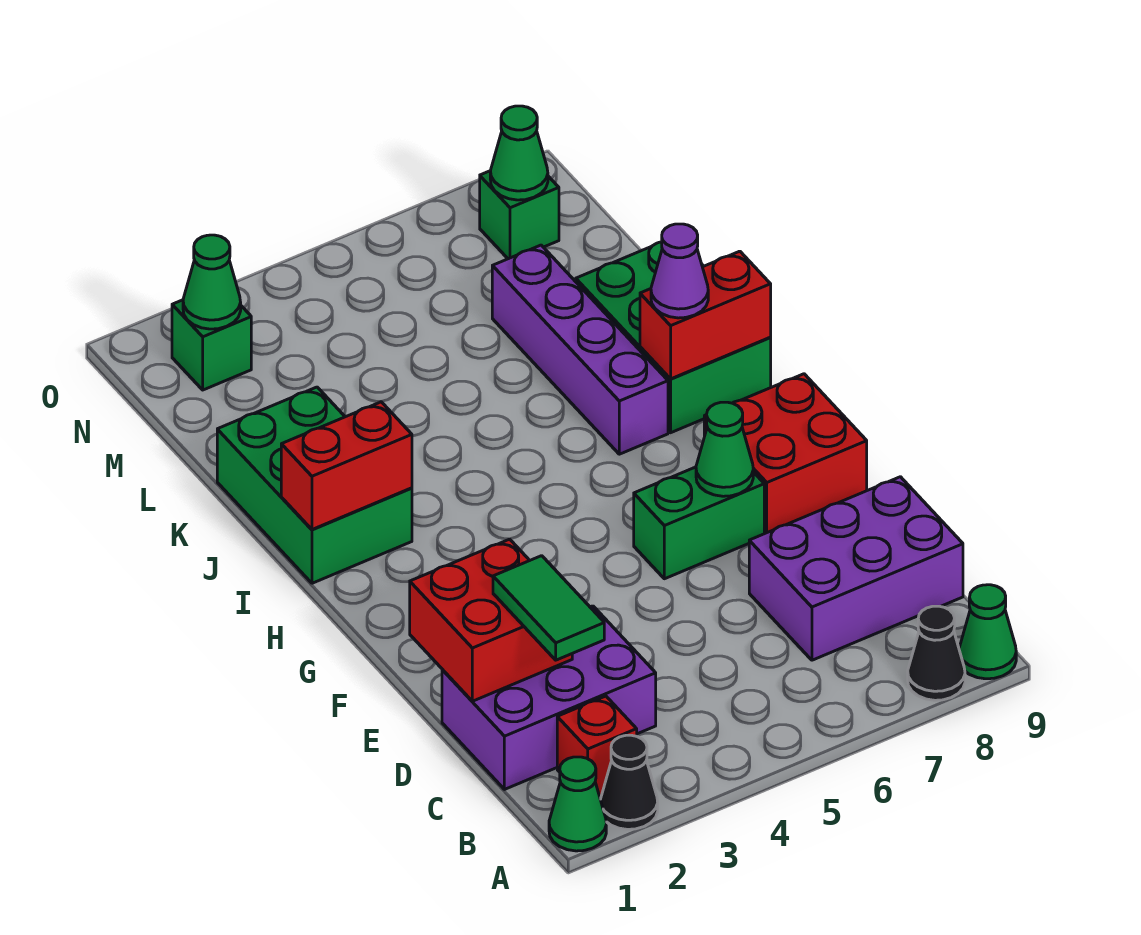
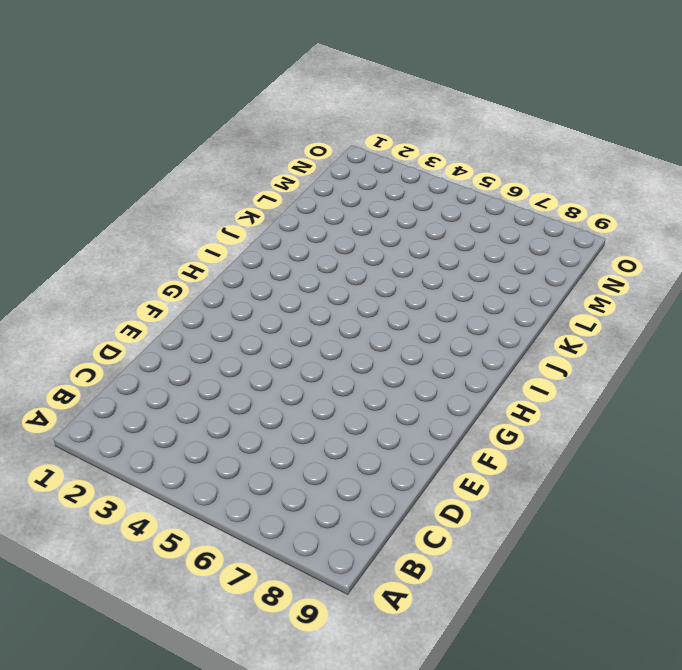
none -> green cone A1 level 1
none -> black cone A2 level 1
none -> black cone A8 level 1

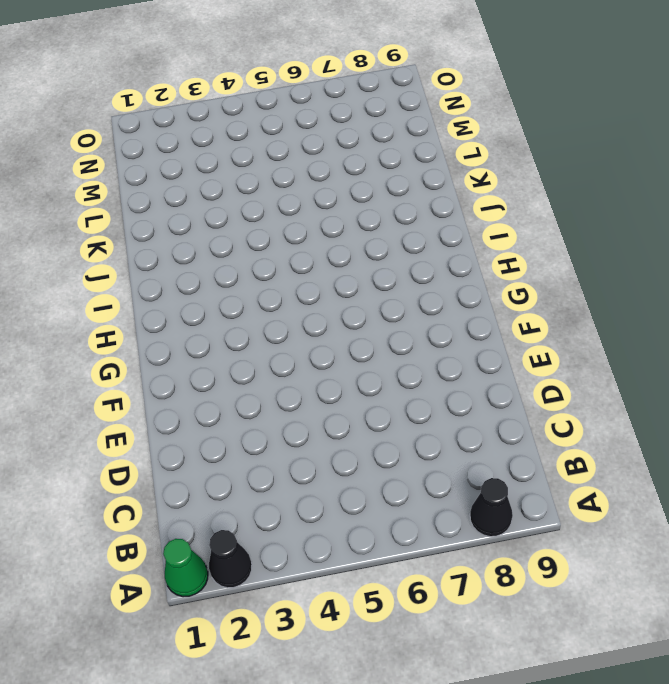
none -> green cone A9 level 1
none -> red brick B2 level 1
none -> purple brick C1:D3 level 1

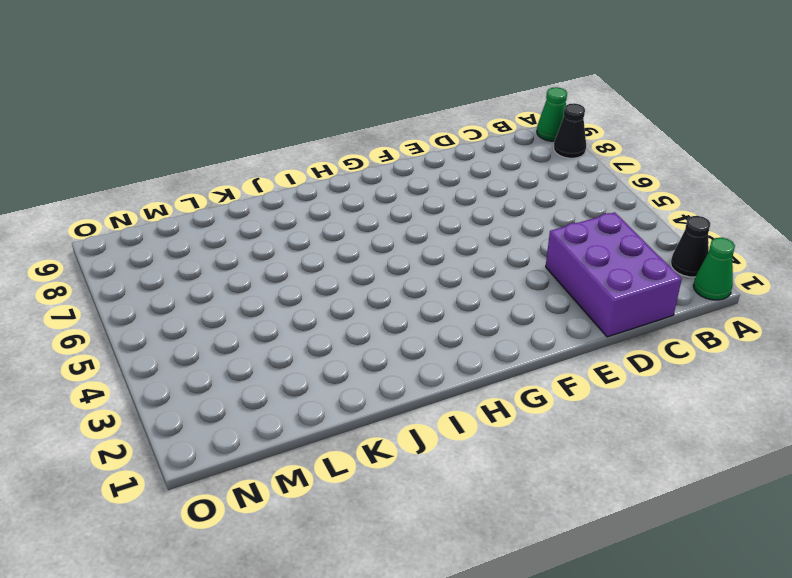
none -> red brick B2 level 1
none -> purple brick C7:D9 level 1
none -> green brick F6:F7 level 1

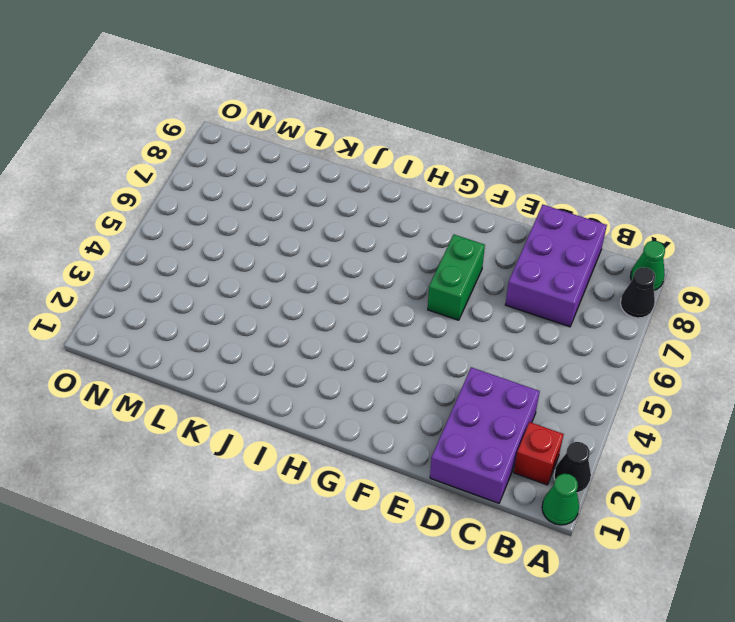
none -> red brick F8:G9 level 1
none -> green brick I1:K2 level 1
none -> purple brick I7:L7 level 1

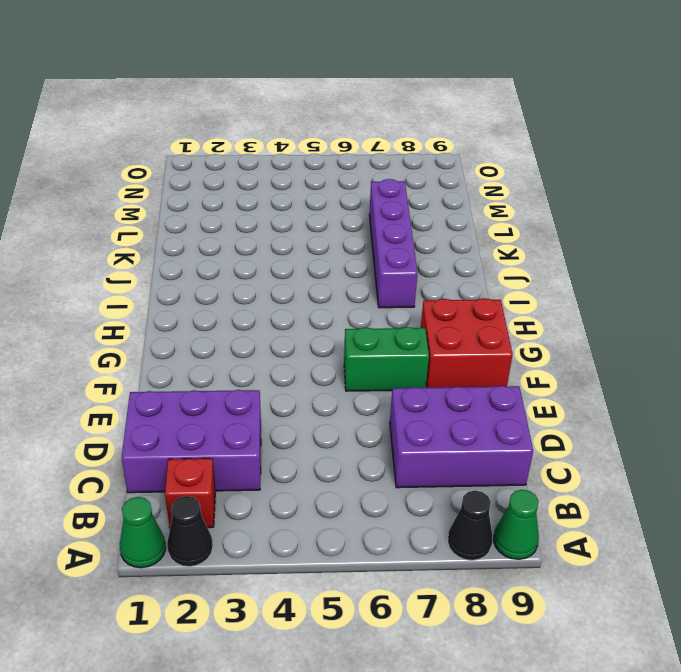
none -> green brick I1:K2 level 1
none -> green brick I8:K9 level 1
none -> green brick N2 level 1

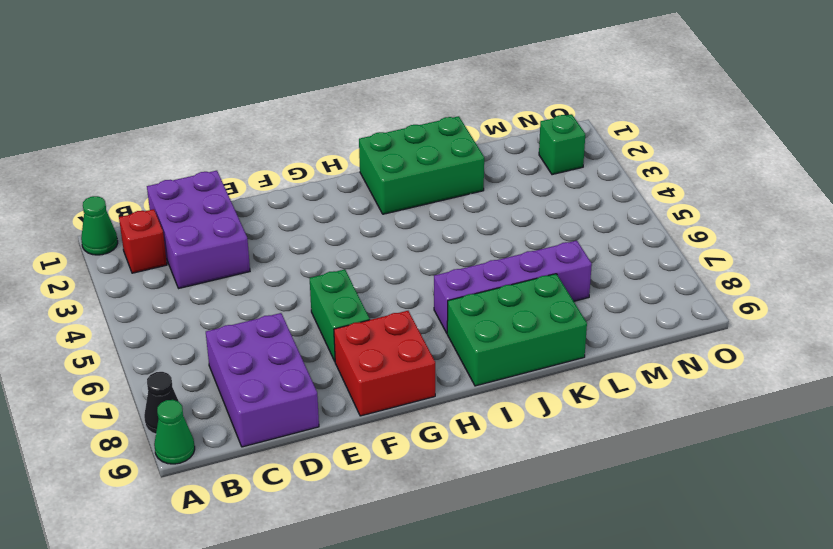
none -> black cone A2 level 1
none -> green brick N8 level 1
none -> red brick D1:E2 level 2

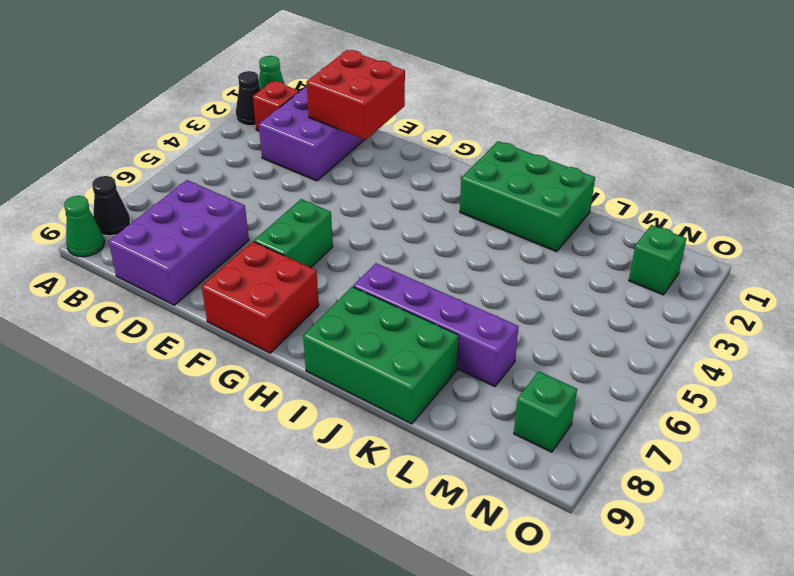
none -> green cone F7 level 2
none -> red brick I1:I2 level 2
none -> red brick I8:I9 level 2

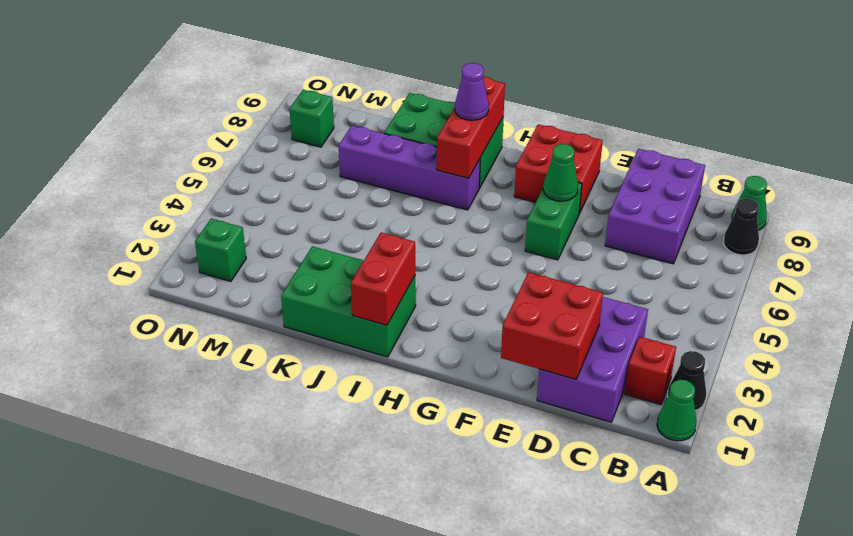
red brick I7:I9 level 2 -> red brick I8:I9 level 2
none -> green cone N2 level 2
none -> green cone N8 level 2
none -> green tile C2:D2 level 3

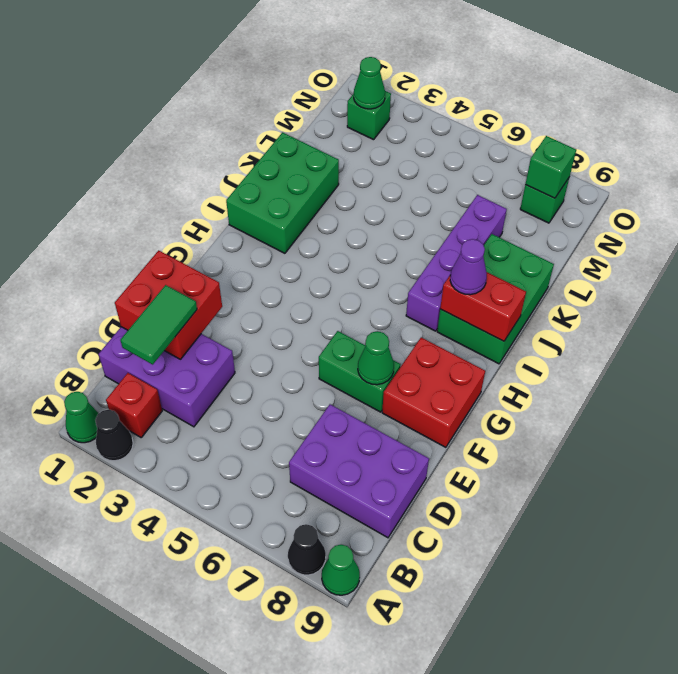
green brick N8 level 2 -> green cone N8 level 2
none -> red brick I1:I2 level 2

